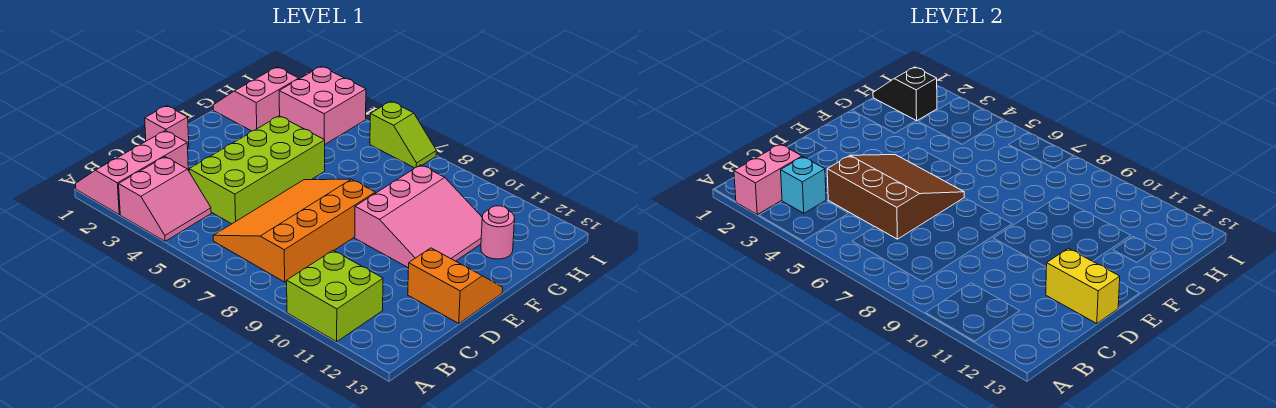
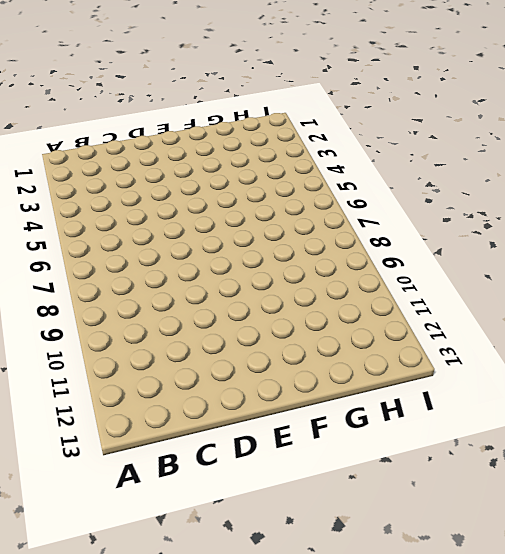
none -> pink slope A1:C2 level 1 top 2
none -> pink slope A3:B4 level 1 top 3
none -> lime brick A10:B11 level 1

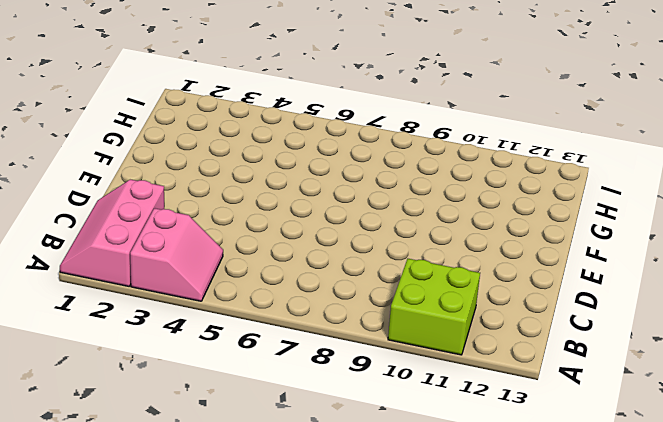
none -> orange slope B6:E8 level 1 top 8
none -> lime brick C4:F5 level 1
none -> pink brick D1 level 1

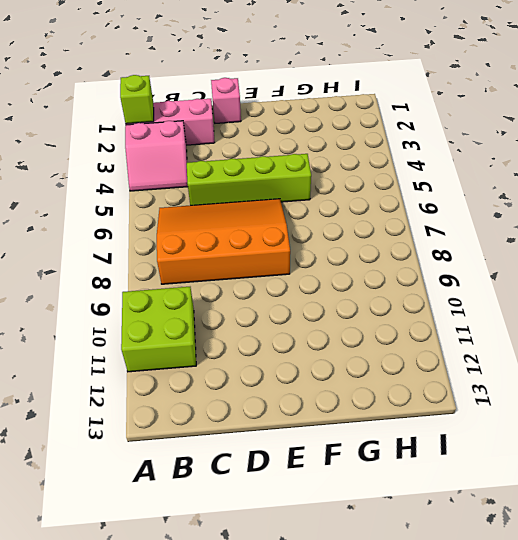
lime brick A2 level 2 -> pink brick A2:B2 level 2
lime brick C5:F5 level 1 -> lime brick C4:F5 level 1
none -> orange slope D12:E13 level 1 top D
none -> pink slope E9:G11 level 1 top 9
none -> pink slope G1:H2 level 1 top 2

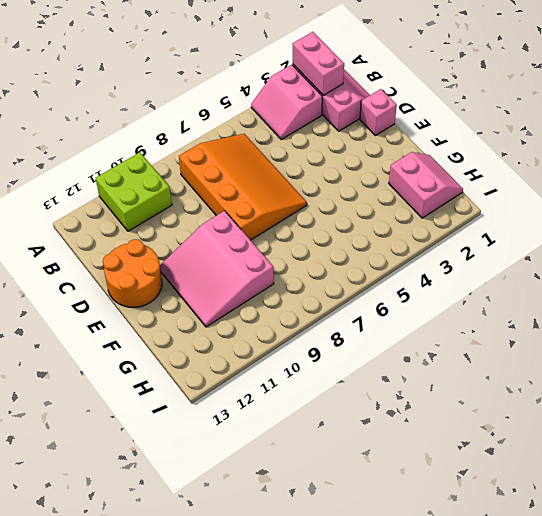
orange round brick D12:E13 level 1 -> orange slope D12:E13 level 1 top D
none -> lime brick C4:F5 level 1
none -> pink round brick G12 level 1
none -> pink brick H3:I4 level 1

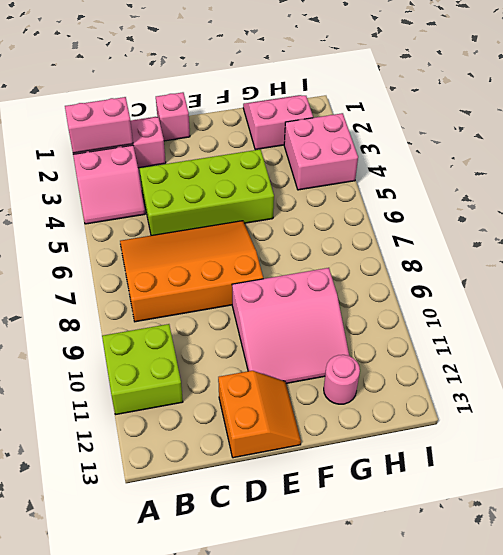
none -> lime slope I6:I7 level 1 top 6
none -> cyan brick B3 level 2
none -> brown slope C4:E6 level 2 top C

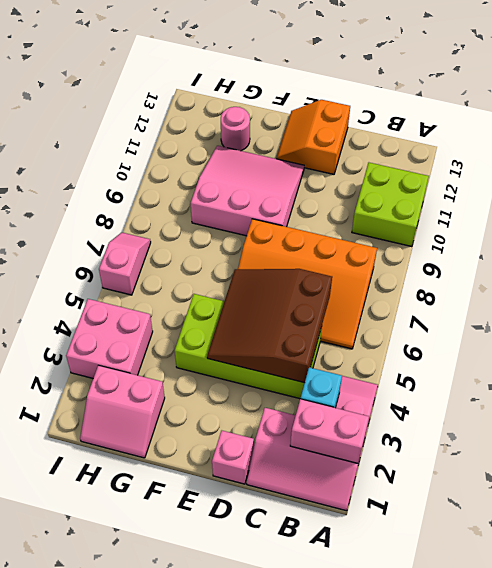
pink slope I6:I7 level 1 top 6 -> lime slope I6:I7 level 1 top 6
none -> yellow brick D12:D13 level 2
none -> black slope H1:H2 level 2 top 2

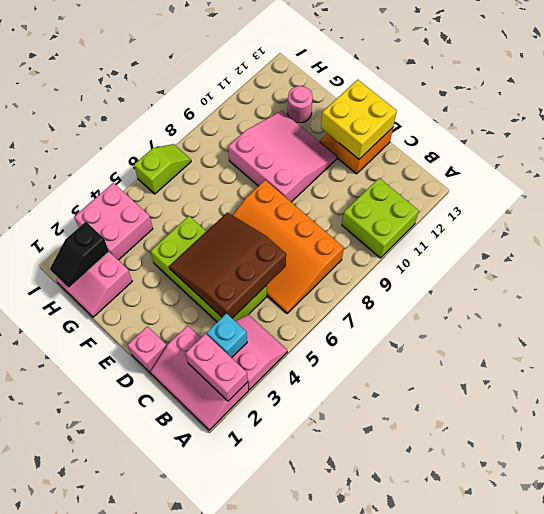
yellow brick D12:E13 level 2 -> yellow brick D12:D13 level 2

